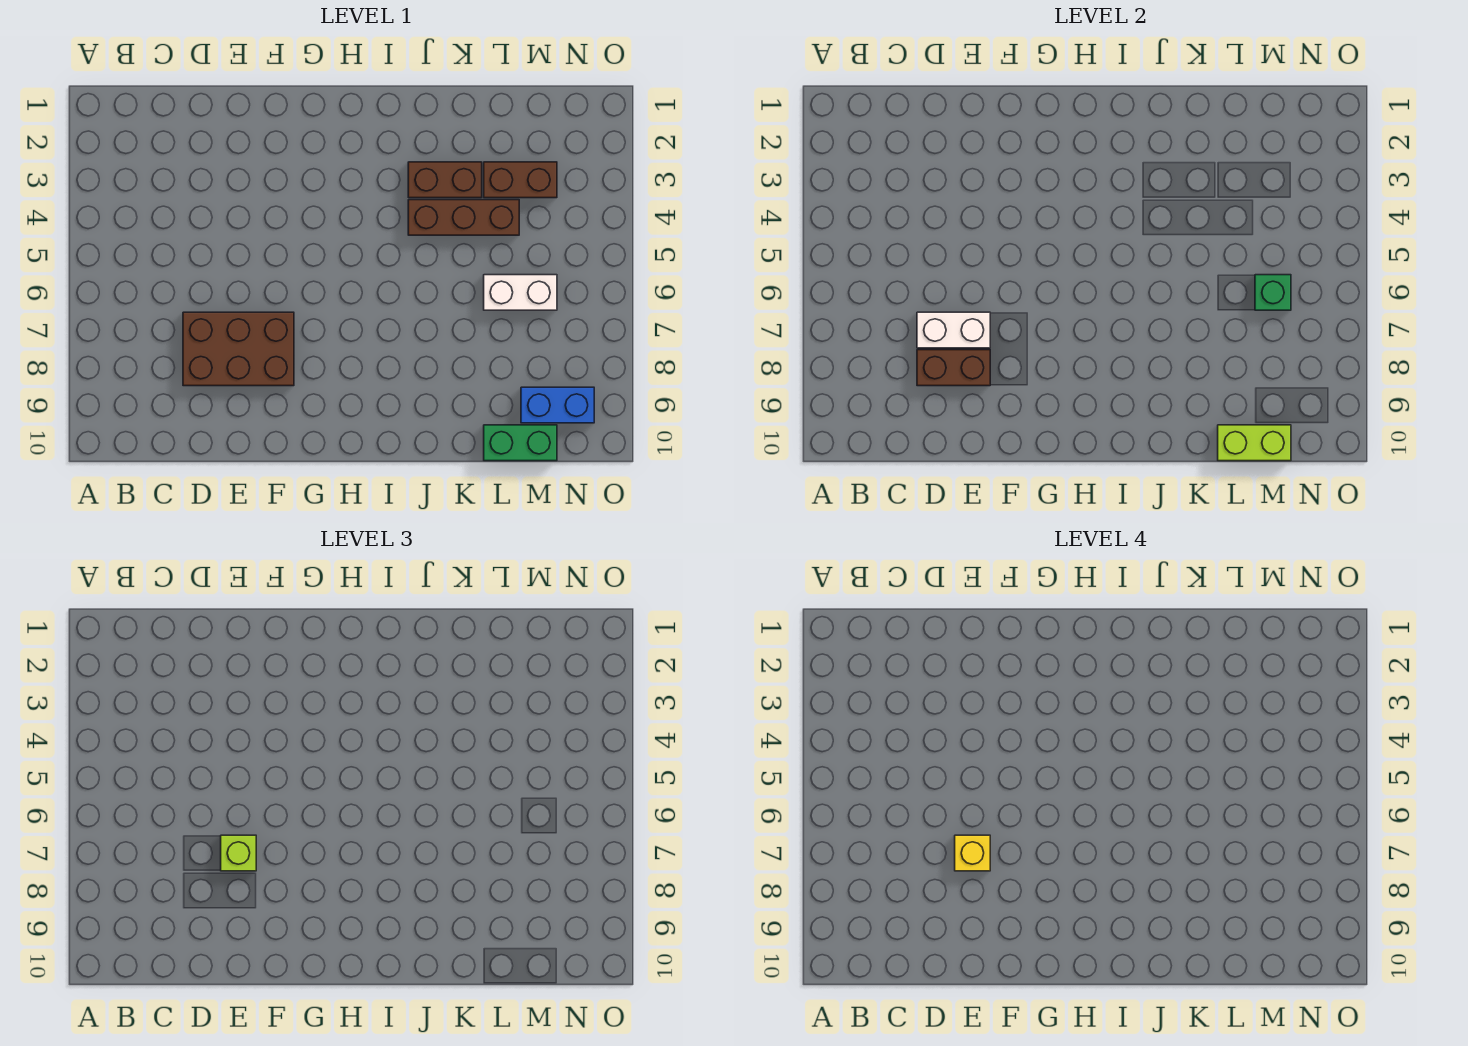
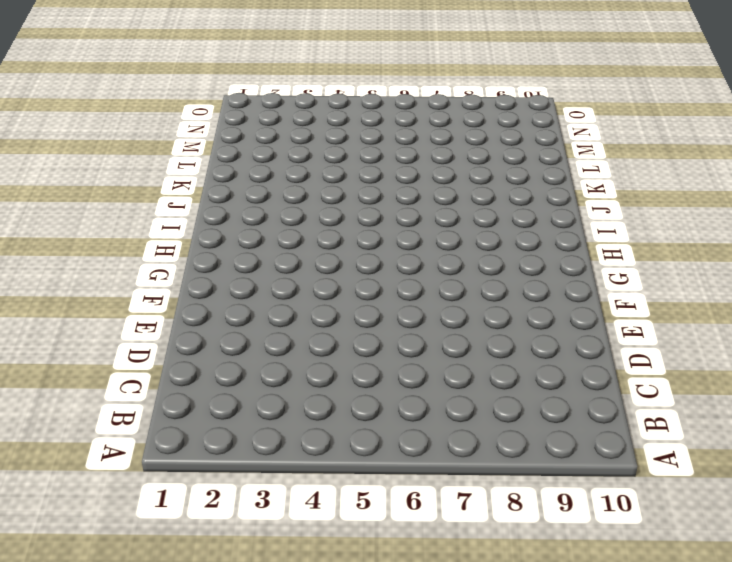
none -> brown brick D7:F8 level 1
none -> brown brick J3:K3 level 1
none -> brown brick J4:L4 level 1

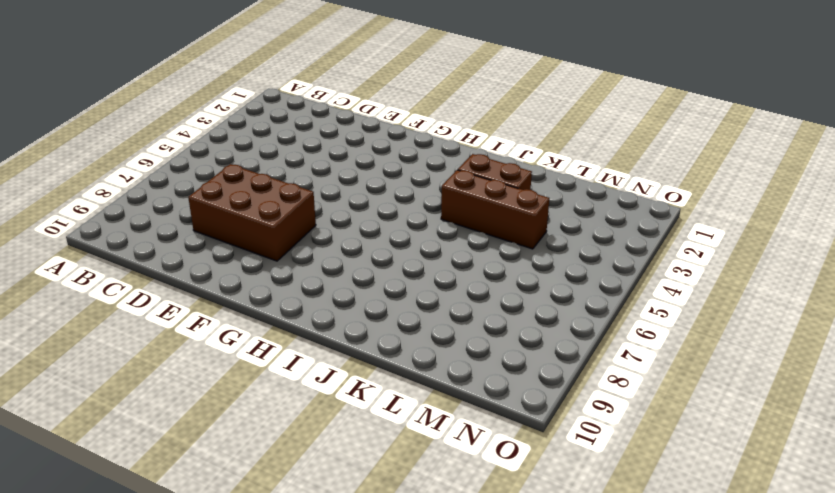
none -> brown brick L3:M3 level 1
none -> white brick L6:M6 level 1
none -> green brick L10:M10 level 1

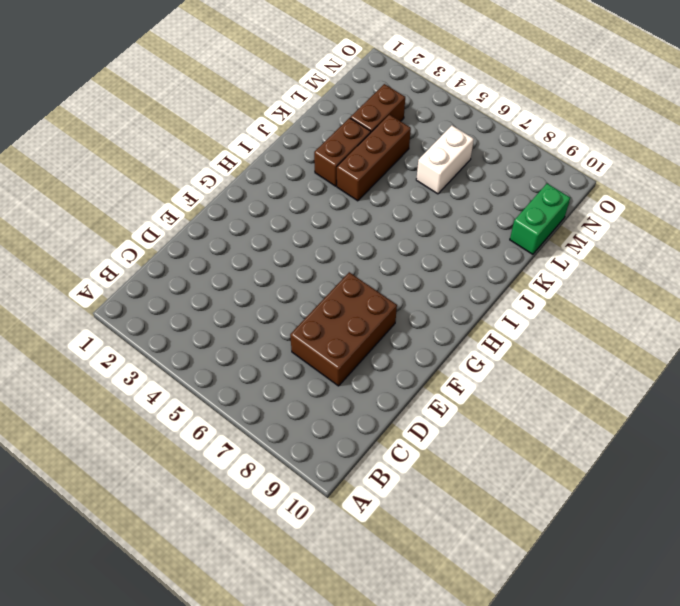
none -> blue brick M9:N9 level 1
none -> white brick D7:E7 level 2
none -> brown brick D8:E8 level 2

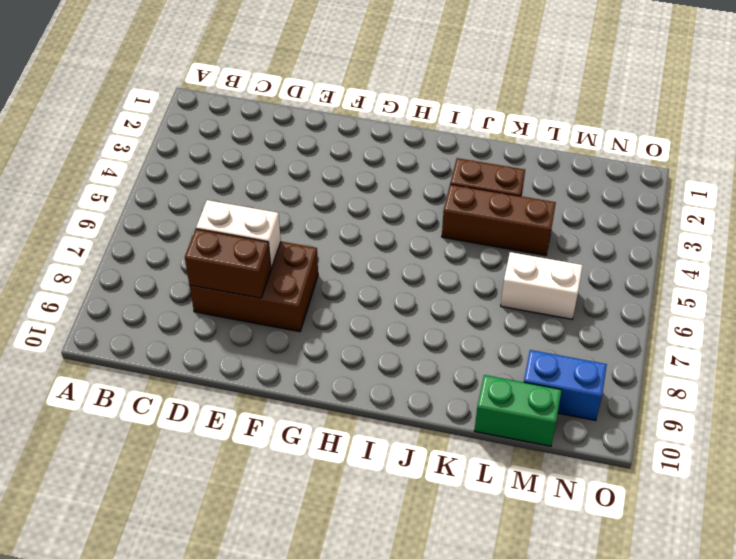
none -> brown brick L3:M3 level 1
none -> lime brick L10:M10 level 2
none -> green brick M6 level 2

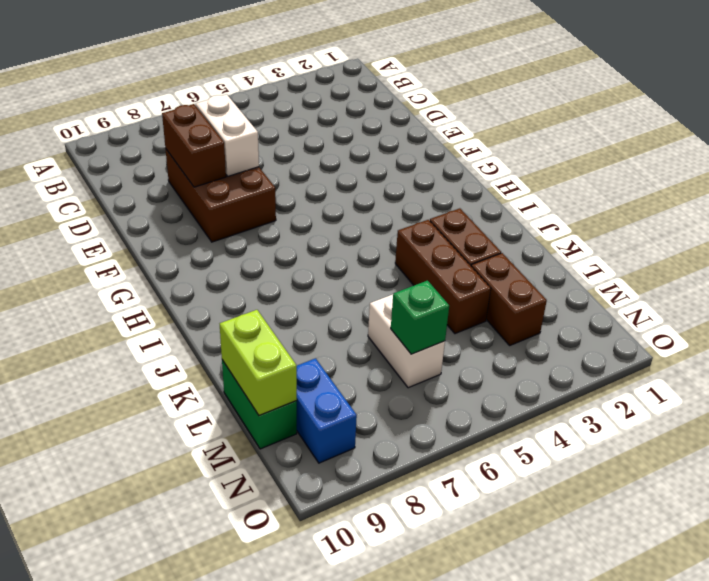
none -> lime brick E7 level 3
none -> yellow brick E7 level 4

